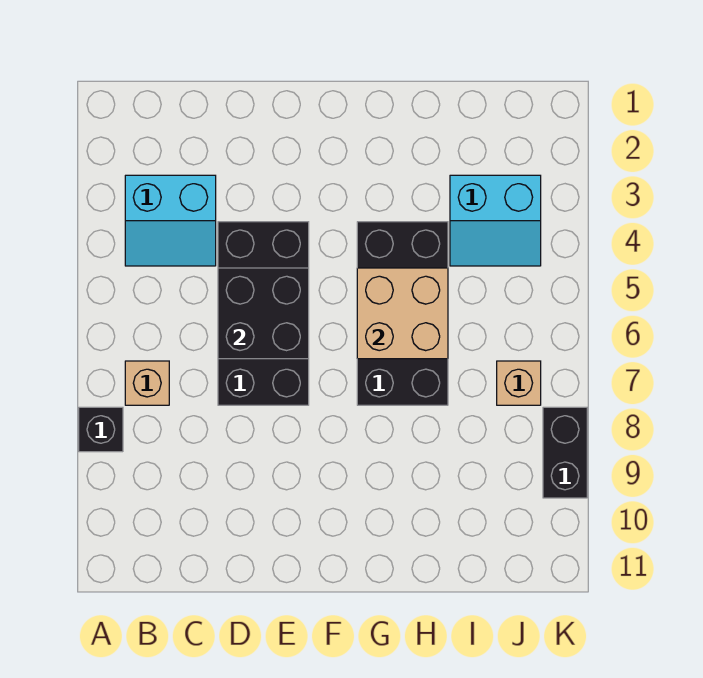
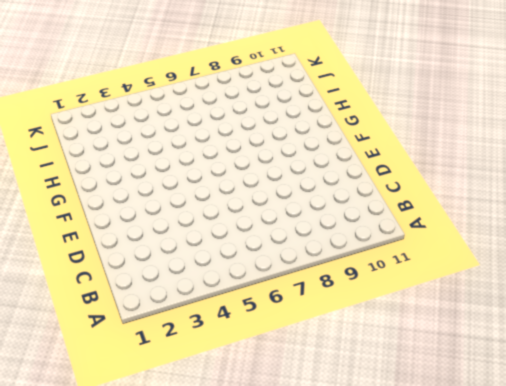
none -> black brick A8 level 1
none -> cyan slope B3:C4 level 1 top 3

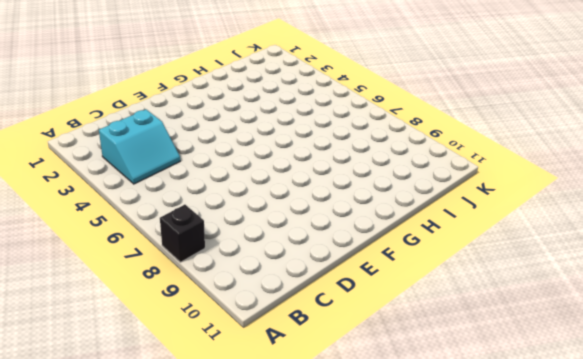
none -> tan brick B7 level 1
none -> black brick D4:E7 level 1

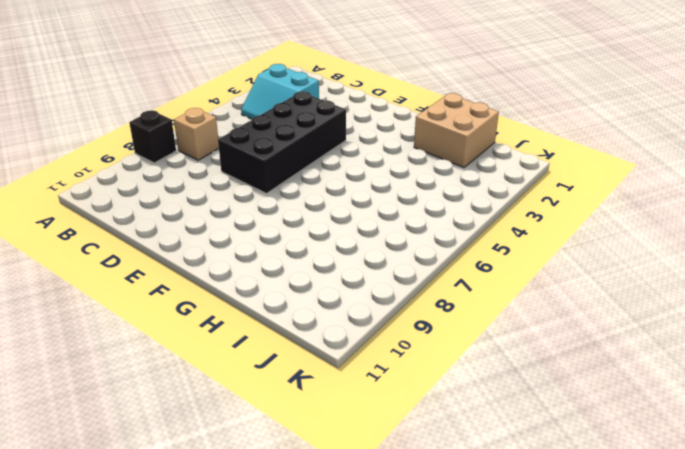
tan brick H1:I2 level 1 -> tan brick G5:H6 level 2
none -> black brick G4:H7 level 1
none -> cyan slope I3:J4 level 1 top 3

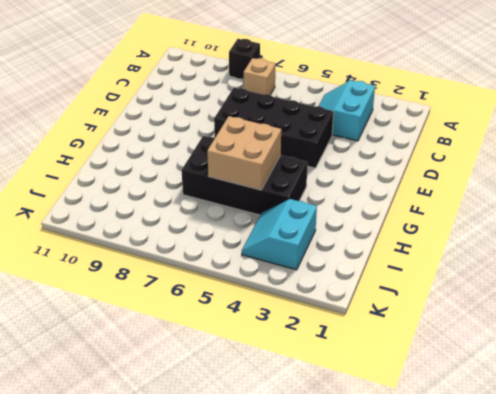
none -> tan brick J7 level 1
none -> black brick K8:K9 level 1

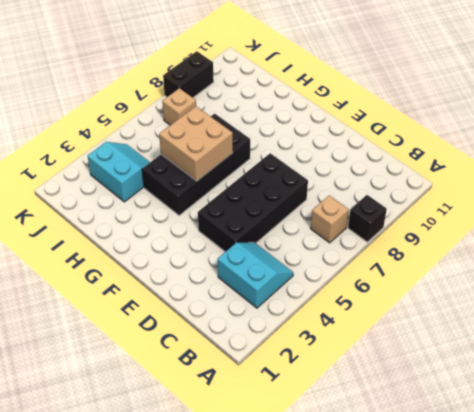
none -> black brick D5:E6 level 2

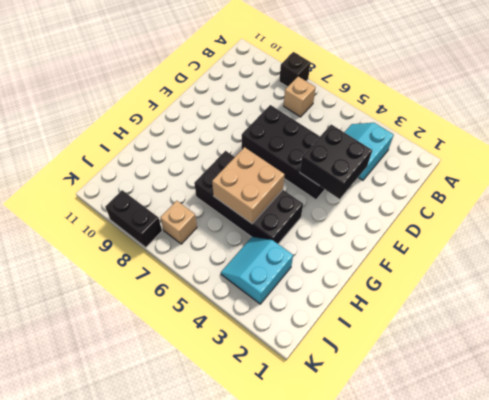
black brick D3:E4 level 2 -> black brick D5:E6 level 2

